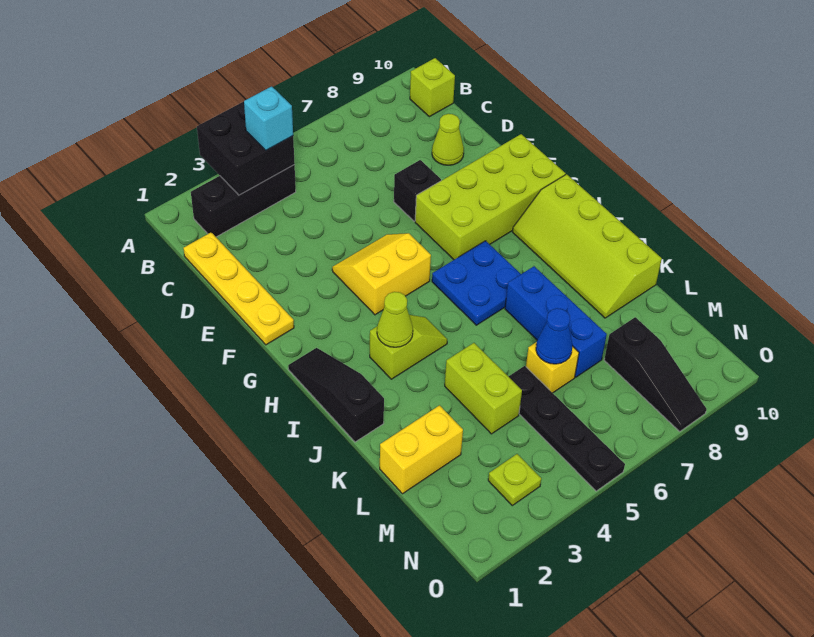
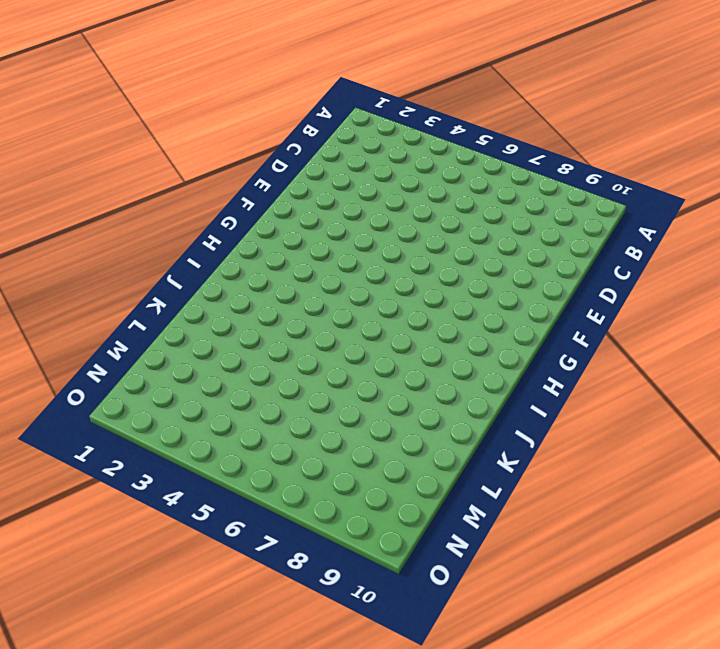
none -> black brick B2:B4 level 1
none -> lime brick B10 level 1
none -> yellow plate C1:F1 level 1

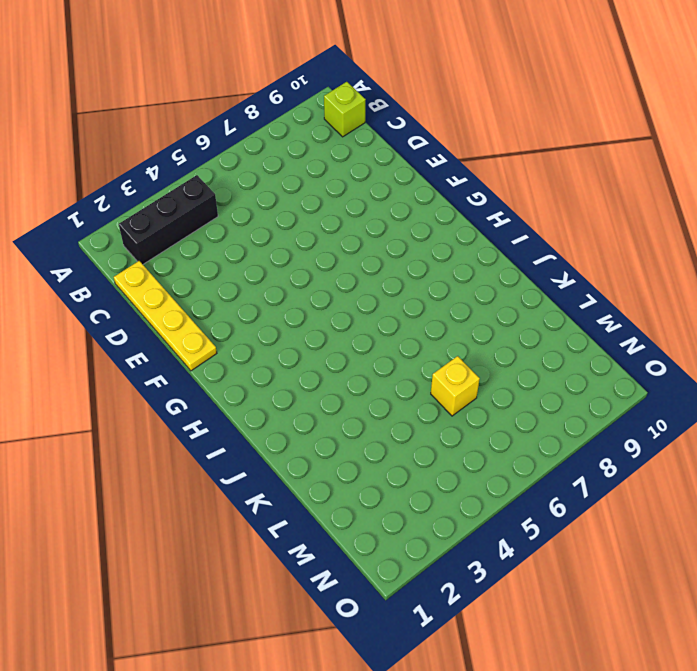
none -> lime cone D9 level 1
none -> black brick E7 level 1
none -> yellow slope F4:G5 level 1 top G

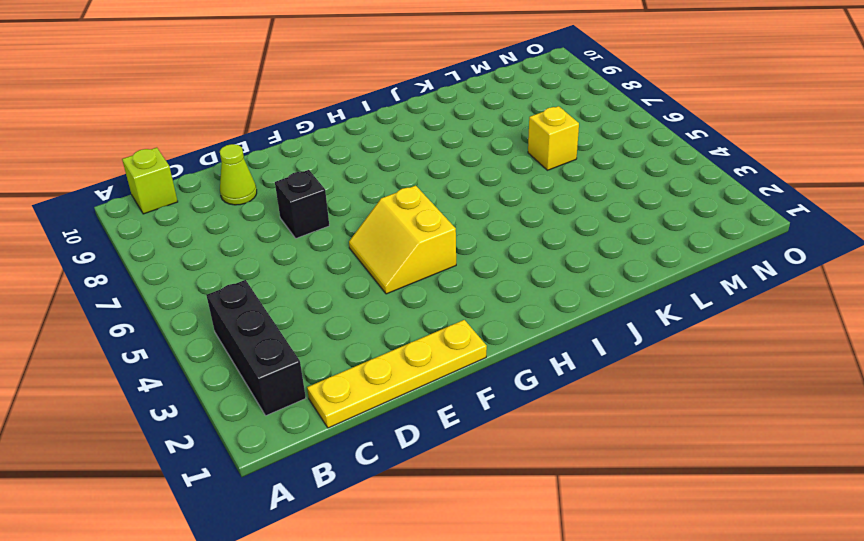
none -> lime brick F7:G10 level 1
none -> black slope H1:J1 level 1 top J
none -> blue plate H6:I7 level 1

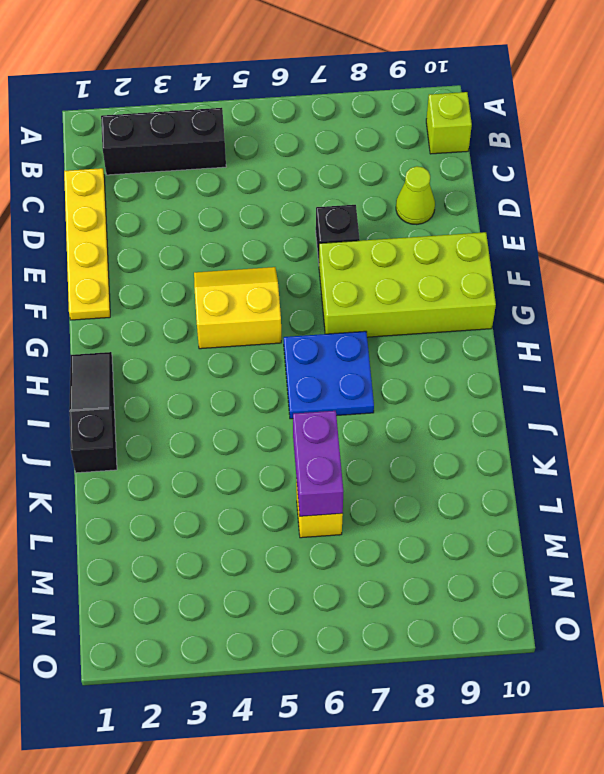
purple brick K6:L6 level 2 -> blue cone L6 level 2
none -> lime slope H9:K10 level 1 top 10
none -> lime slope I3:I4 level 1 top 3
none -> blue brick J7:L7 level 1

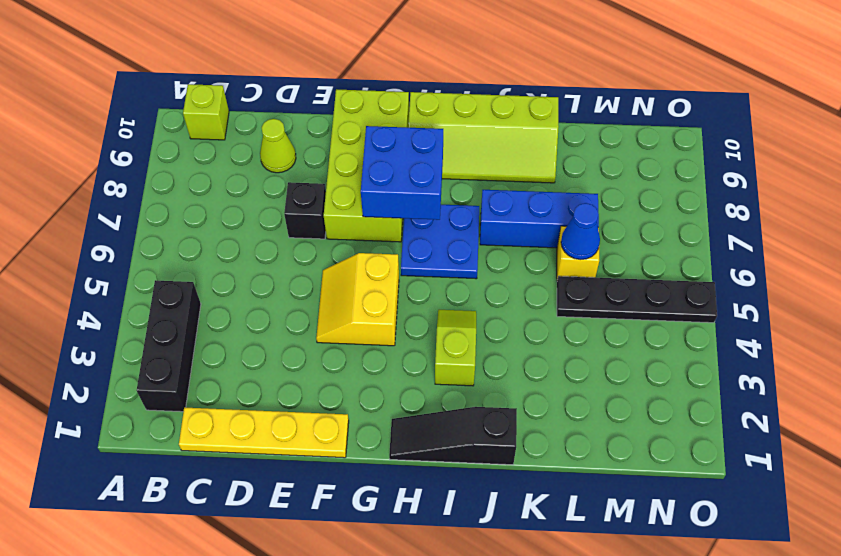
blue brick G7:H8 level 2 -> none
none -> lime brick K4:L4 level 1
none -> yellow brick L1:L2 level 1
none -> black slope M8:O8 level 1 top M

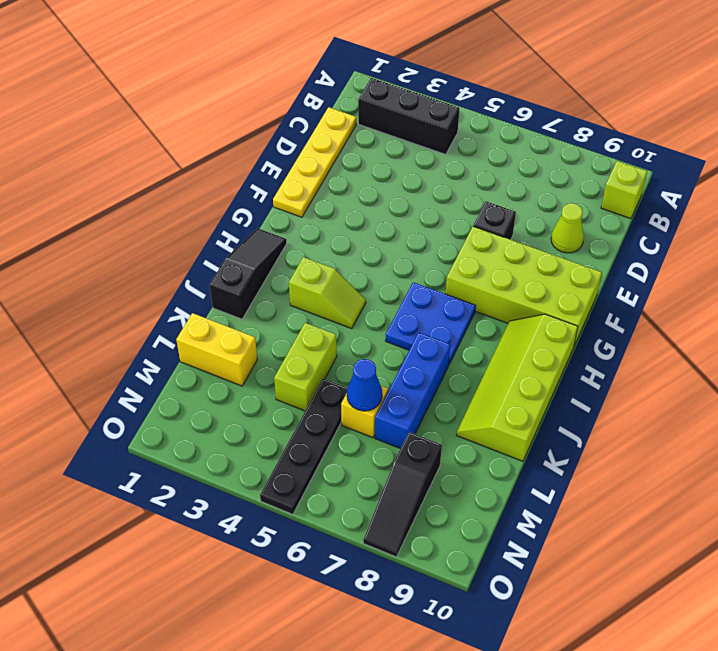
none -> yellow slope F4:G5 level 1 top G
none -> lime plate N3 level 1
none -> black brick A3:B4 level 2

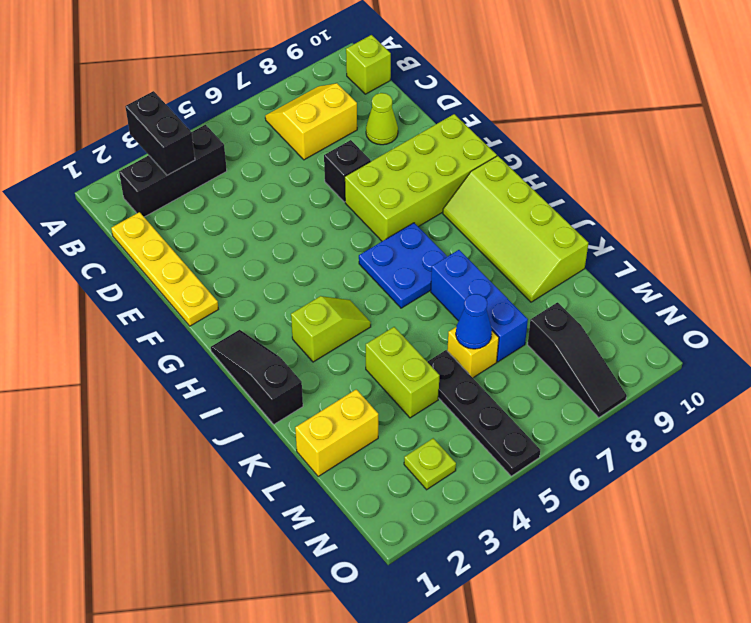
black brick A3:B3 level 2 -> black brick A3:B4 level 2
yellow slope B7:C8 level 1 top C -> yellow slope F4:G5 level 1 top G
none -> lime cone I3 level 2
none -> cyan brick B4 level 3

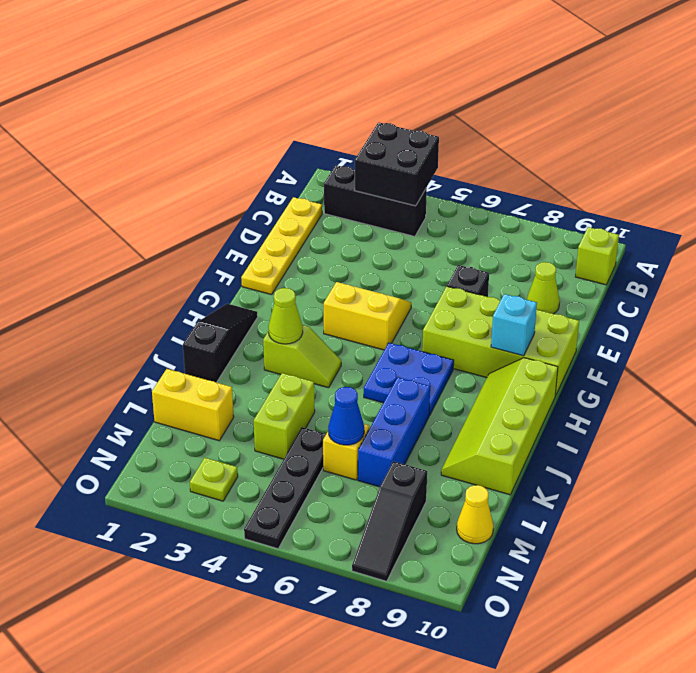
cyan brick G9 level 2 -> cyan brick B4 level 3
yellow cone M10 level 1 -> none

